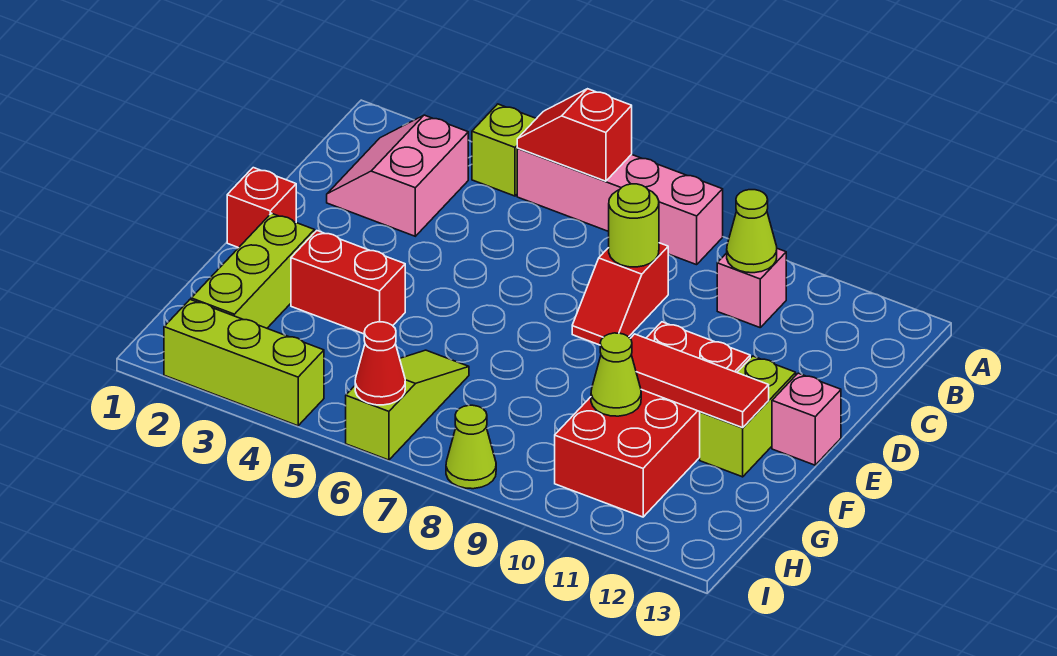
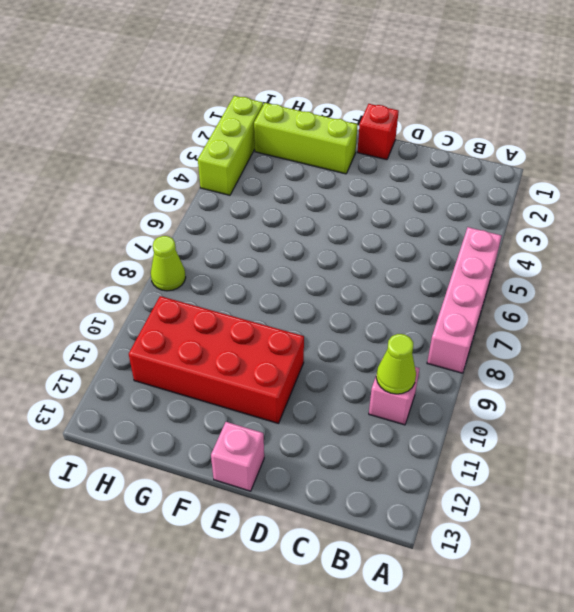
none -> lime brick A4 level 1
none -> pink slope B2:C3 level 1 top 3
none -> red slope C8:D8 level 1 top C

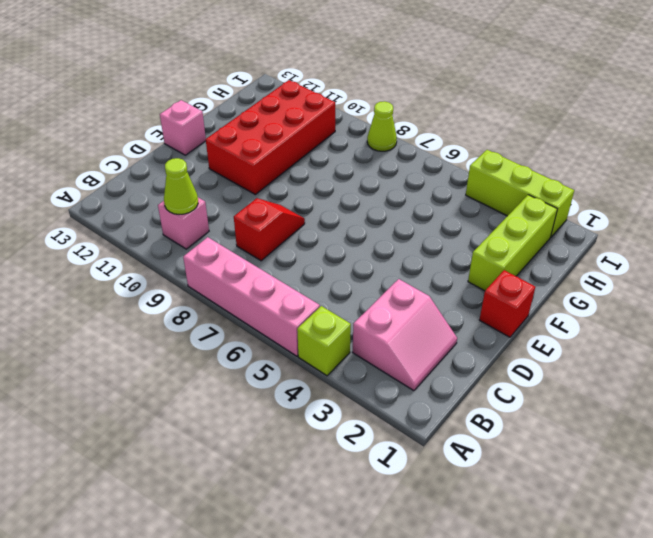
none -> lime brick E12:F12 level 1
none -> red brick F3:F4 level 1
none -> lime slope G6:I6 level 1 top I

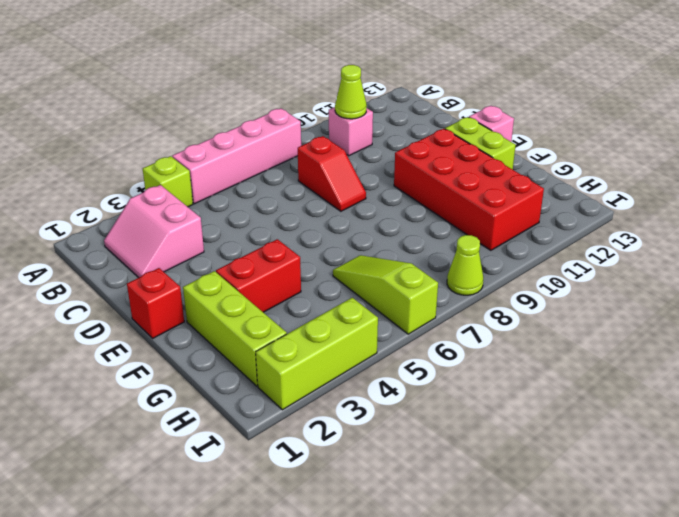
none -> red slope A5:A6 level 2 top 6
none -> lime round brick C8 level 2
none -> red tile F10:F12 level 2

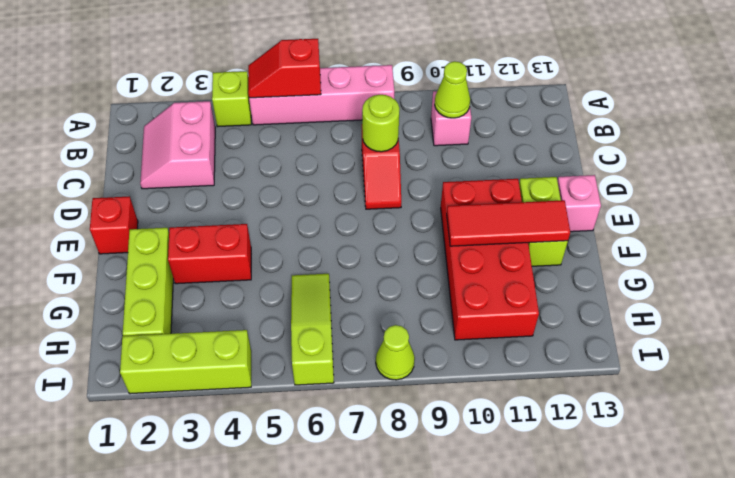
none -> lime cone G10 level 2
none -> red cone I6 level 2

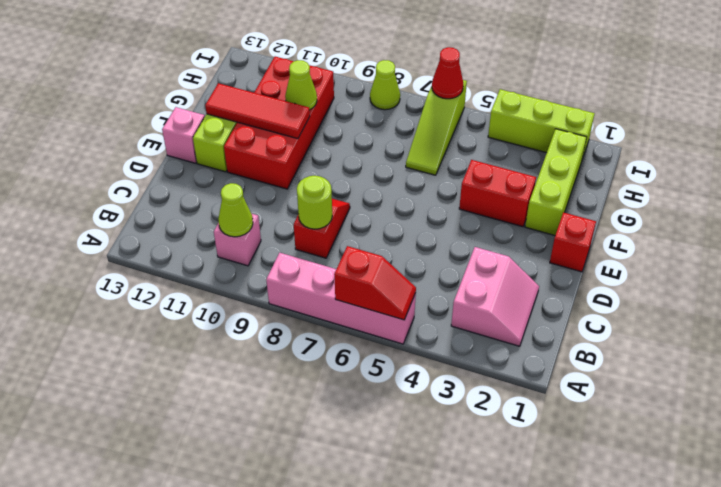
none -> lime brick A4 level 1

